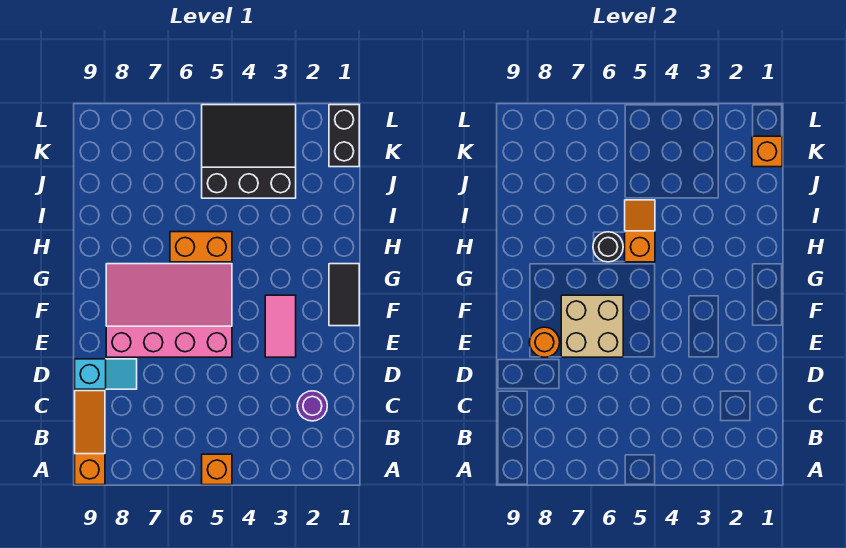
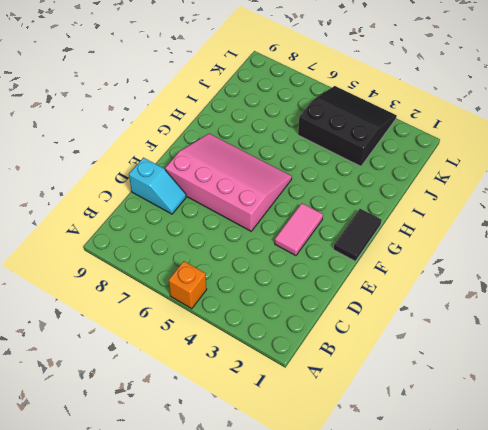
none -> orange slope A9:C9 level 1 top A
none -> purple round brick C2 level 1
none -> orange brick H5:H6 level 1

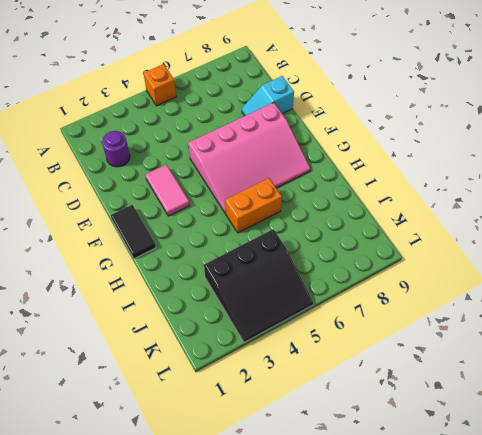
none -> orange slope A9:C9 level 1 top A
none -> black brick K1:L1 level 1
none -> tan brick E6:F7 level 2

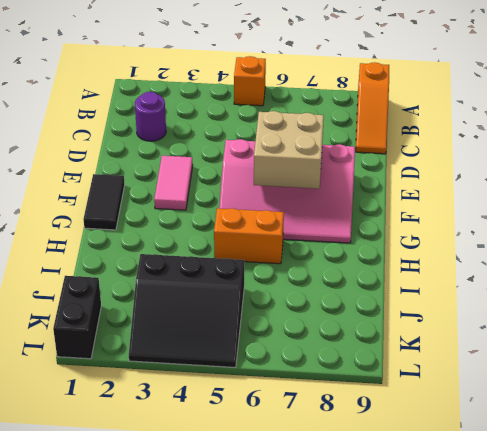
none -> cyan slope D8:D9 level 1 top 9
none -> orange round brick E8 level 2
none -> orange slope H5:I5 level 2 top H

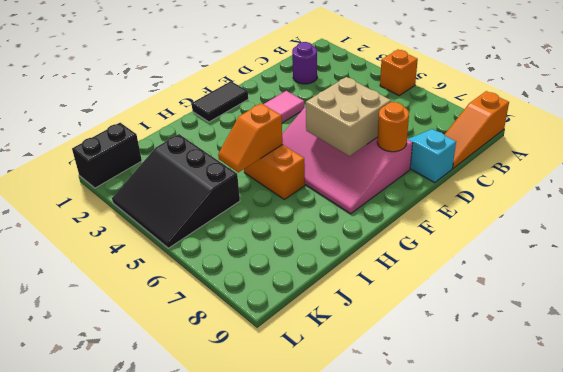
none -> black round brick H6 level 2
none -> orange brick K1 level 2

